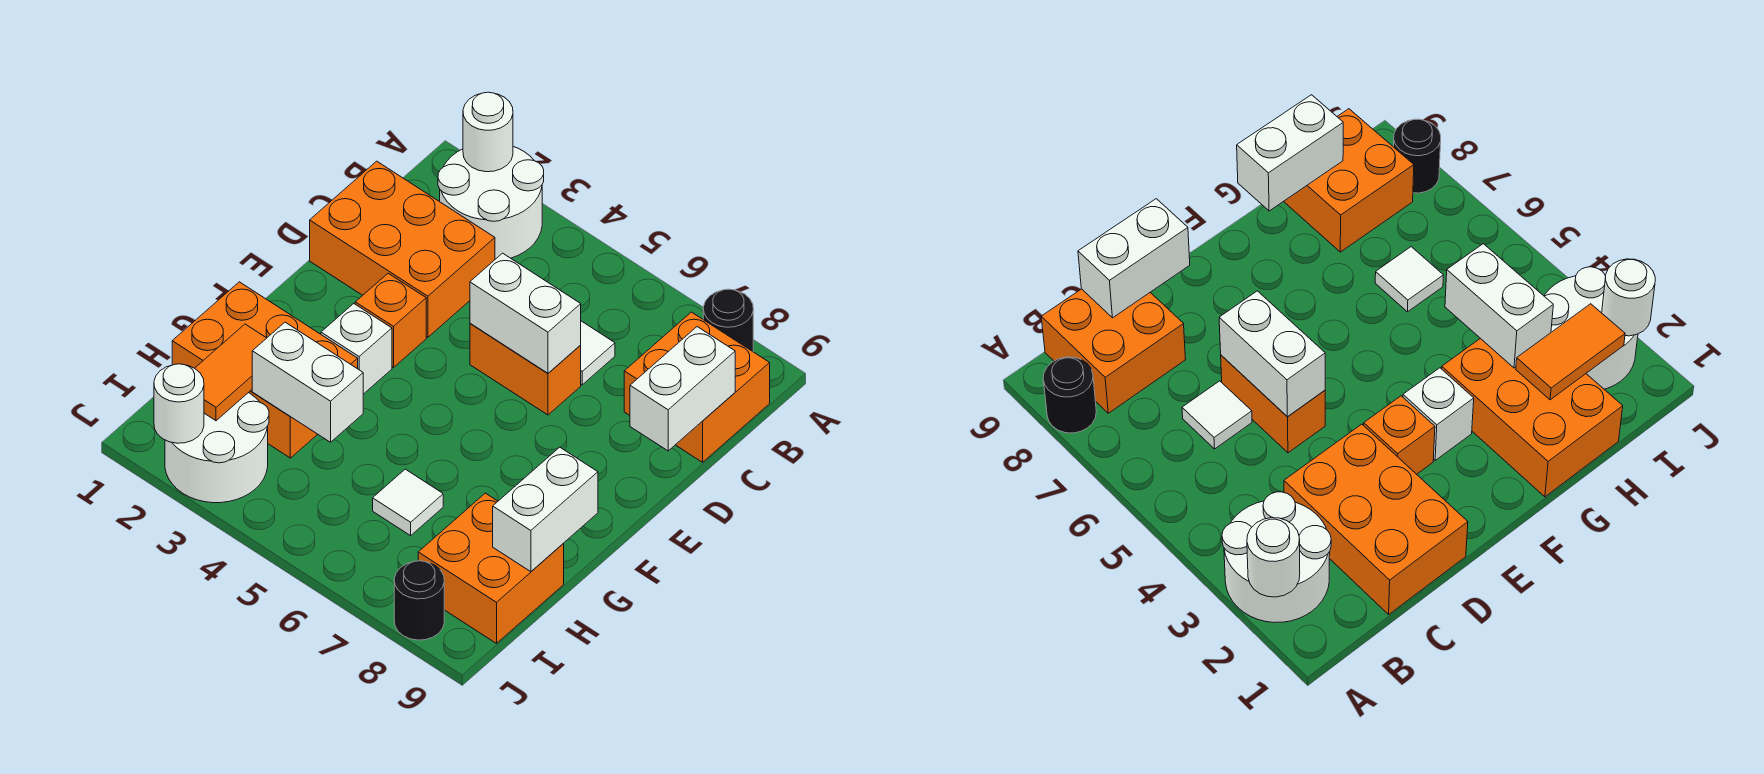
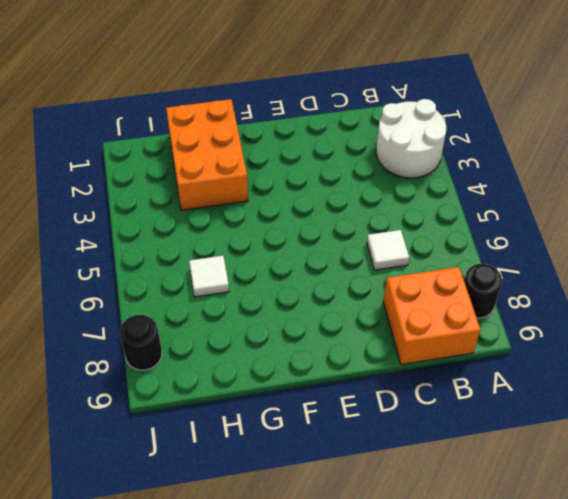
none -> orange brick C1:D3 level 1
none -> orange brick D5:D6 level 1
none -> orange brick E3 level 1

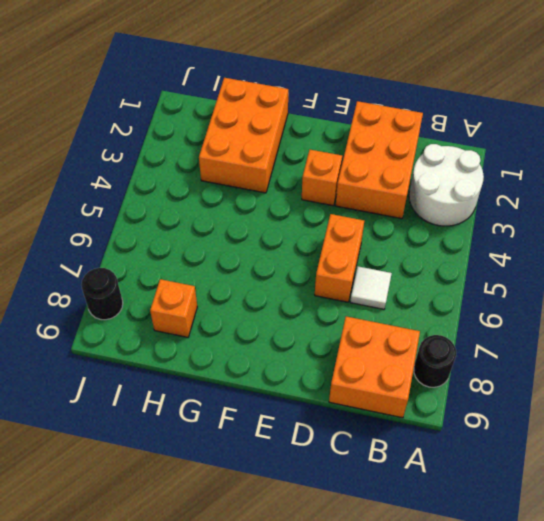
orange brick H8 level 1 -> orange brick H8:I9 level 1
none -> white brick F3 level 1
none -> white tile H6 level 1
none -> white round brick I2:J3 level 1

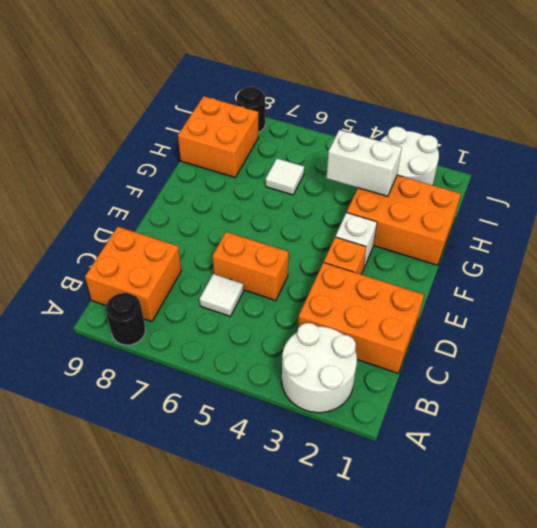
none -> white round brick A2 level 2
none -> white brick C9:D9 level 2
none -> white brick D5:D6 level 2

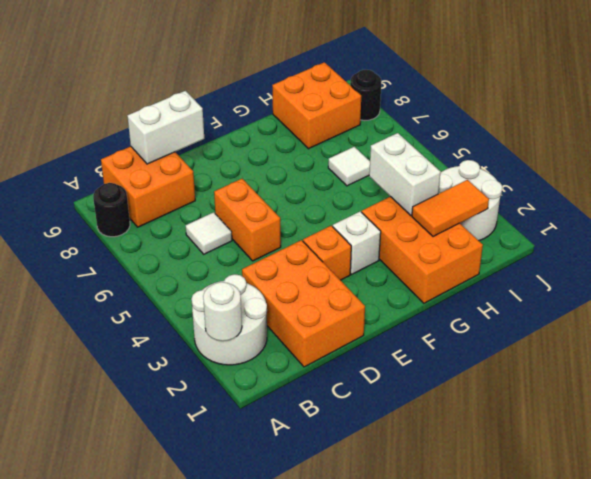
none -> white brick D5:D6 level 2
none -> white brick G9:H9 level 2
none -> white round brick J2 level 2

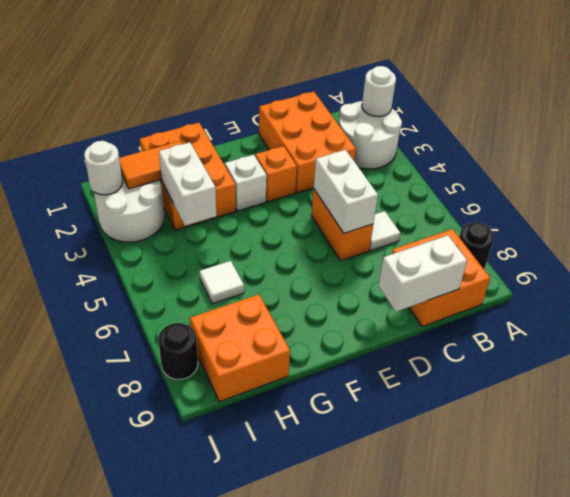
none -> white brick G9:H9 level 2

